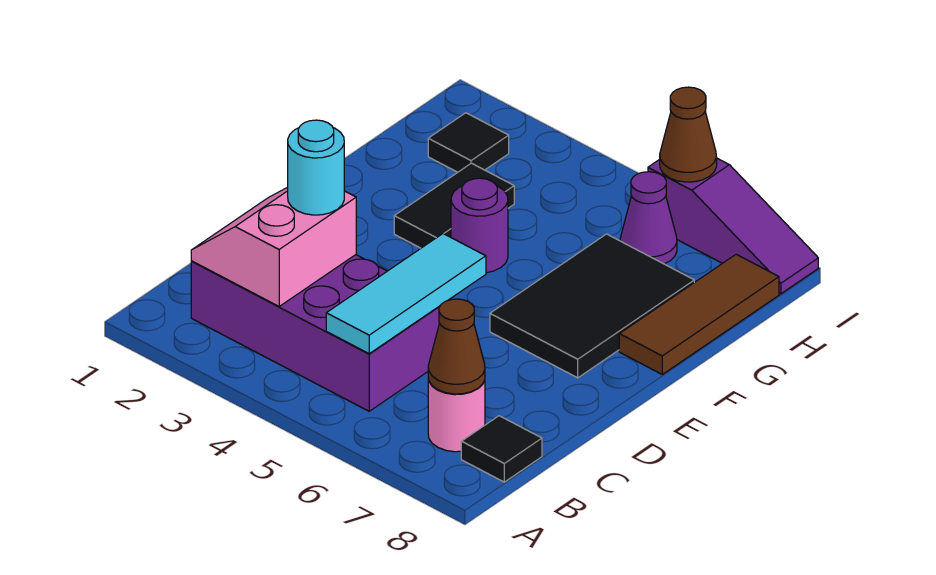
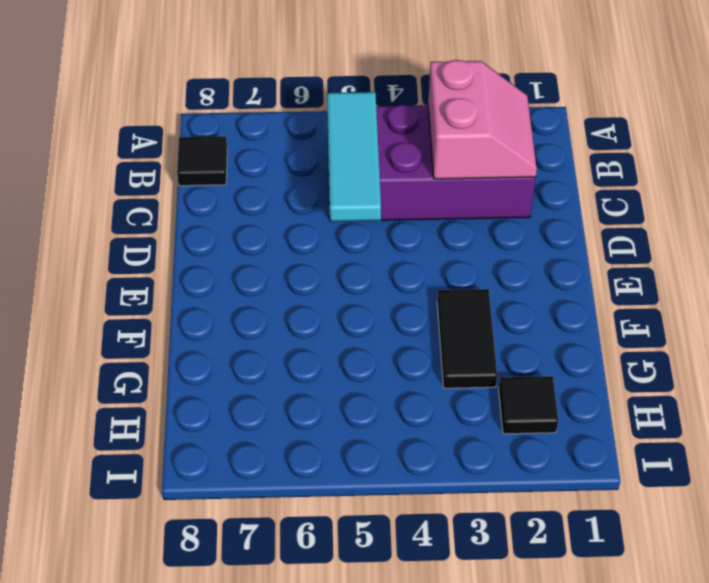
none -> pink round brick B7 level 1
none -> black tile E6:G7 level 1
none -> purple round brick F4 level 1

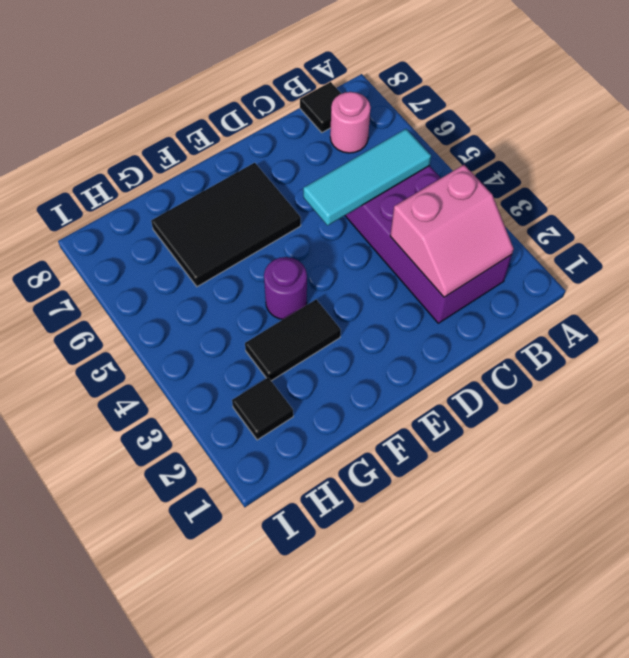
none -> brown tile F8:H8 level 1
none -> purple cone H6 level 1
none -> purple slope I6:I8 level 1 top 6

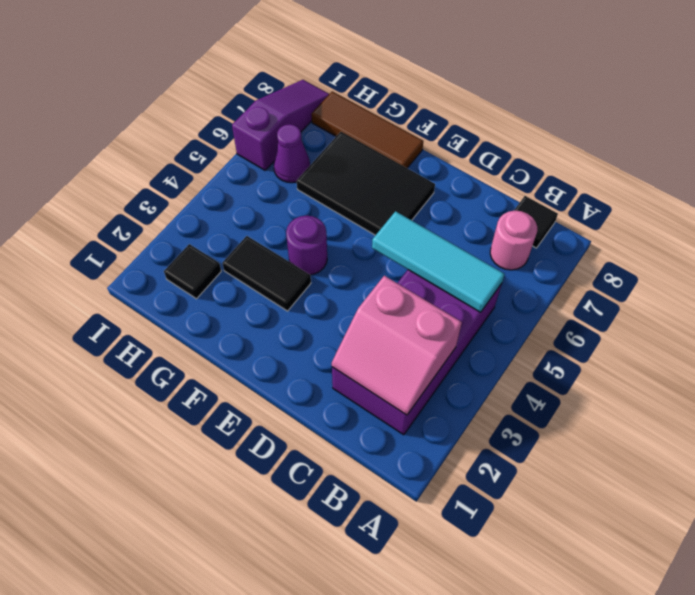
none -> brown cone B7 level 2
none -> brown cone I6 level 2
none -> cyan round brick C3 level 3

